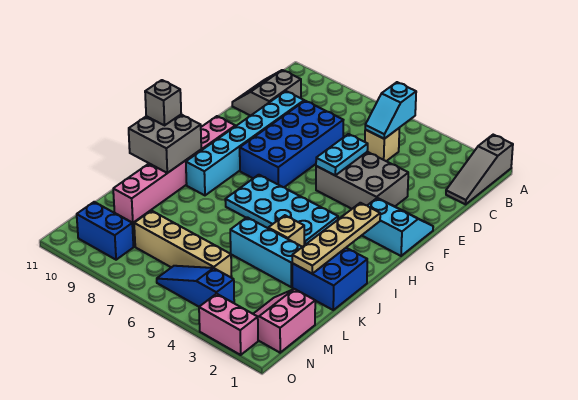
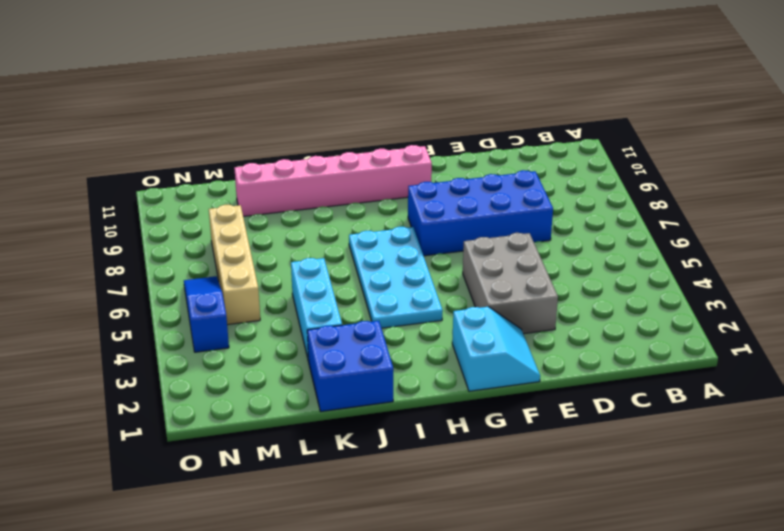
none -> grey slope A1:C1 level 1 top A
none -> tan brick C5 level 1
none -> grey slope C10:D11 level 1 top 10

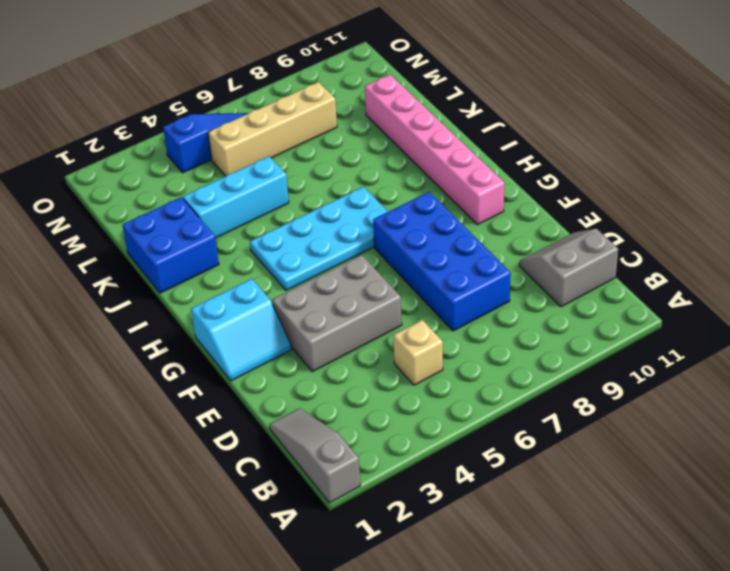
grey slope C10:D11 level 1 top C -> grey slope C10:D11 level 1 top 10
none -> cyan brick D9:I9 level 1
none -> tan brick J4 level 1
none -> pink slope M1:N2 level 1 top 1

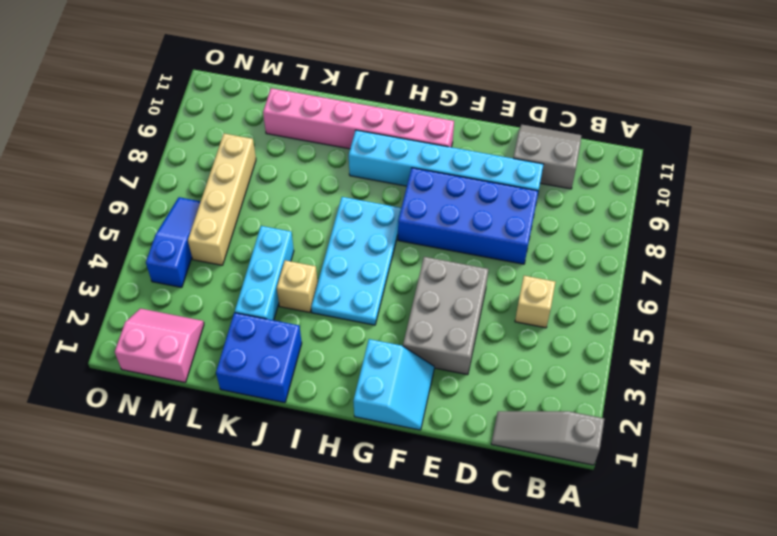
none -> blue brick N9:N10 level 1
none -> pink brick O2:O3 level 1
none -> cyan slope B5:C5 level 2 top B

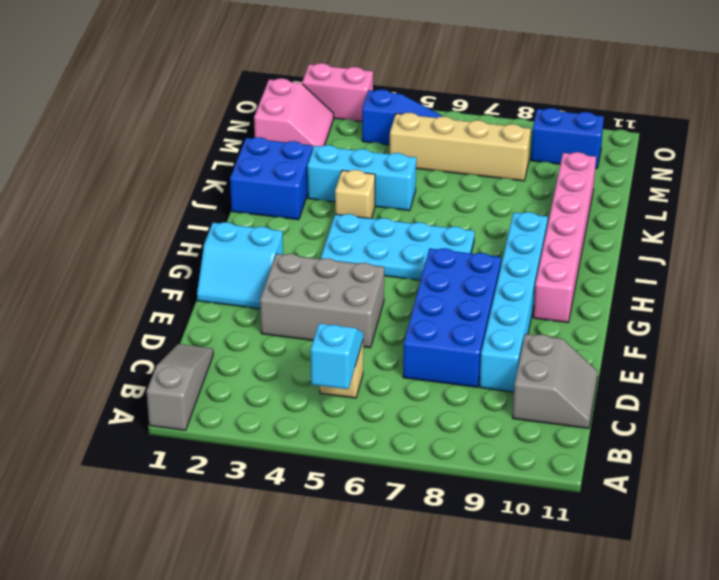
none -> cyan plate E5:F5 level 2
none -> tan plate H2:K2 level 2
none -> grey brick I10:J11 level 2

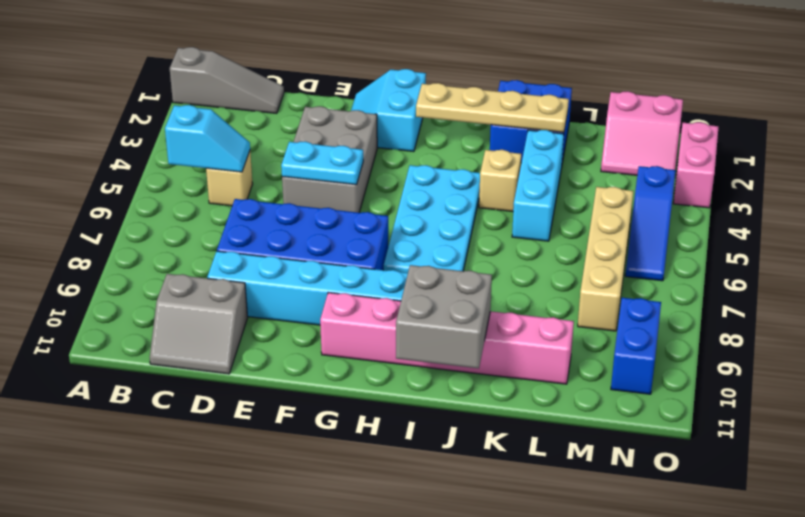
none -> grey brick I11 level 3

